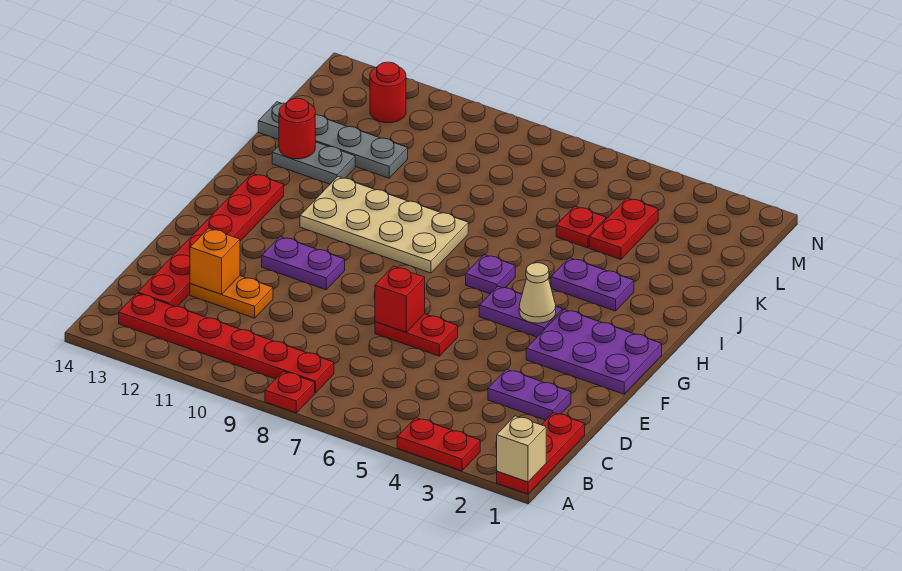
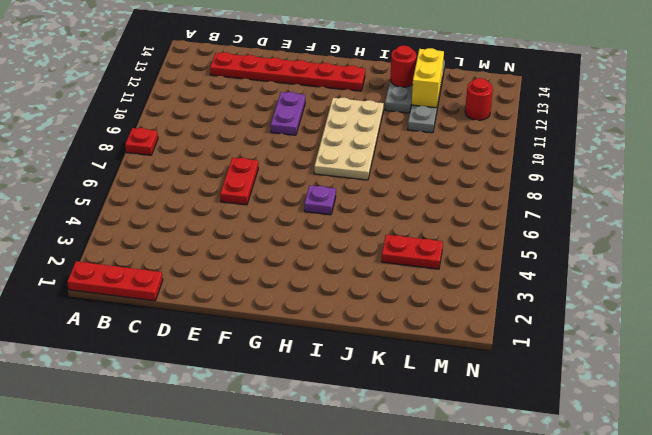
yellow brick K12:K13 level 2 -> none
none -> red plate A3:A4 level 1
none -> red plate B8:B13 level 1
none -> purple plate D2:D3 level 1

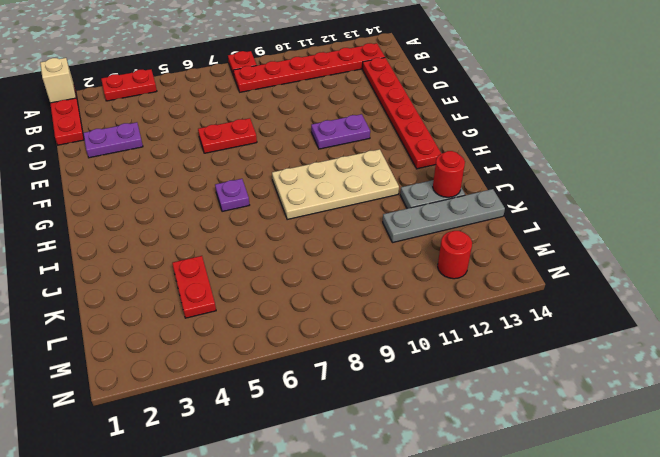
none -> orange plate D11:D12 level 1
none -> purple plate F1:G3 level 1
none -> purple plate G4:G5 level 1

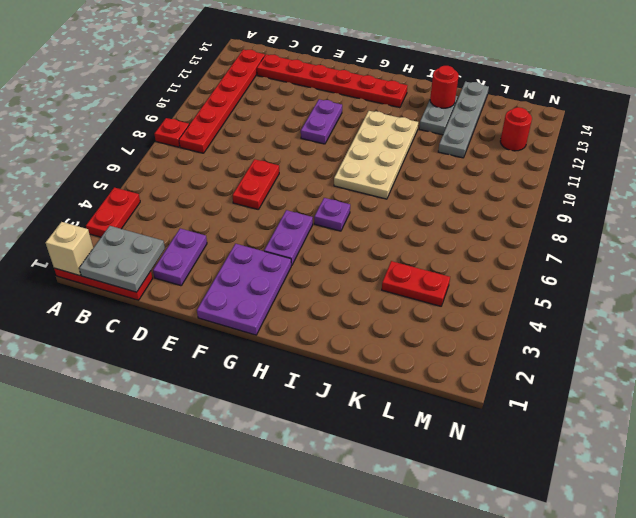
grey plate B1:C2 level 2 -> none
none -> orange plate D11:D12 level 1
none -> purple plate I3:I4 level 1
none -> red plate K5 level 1

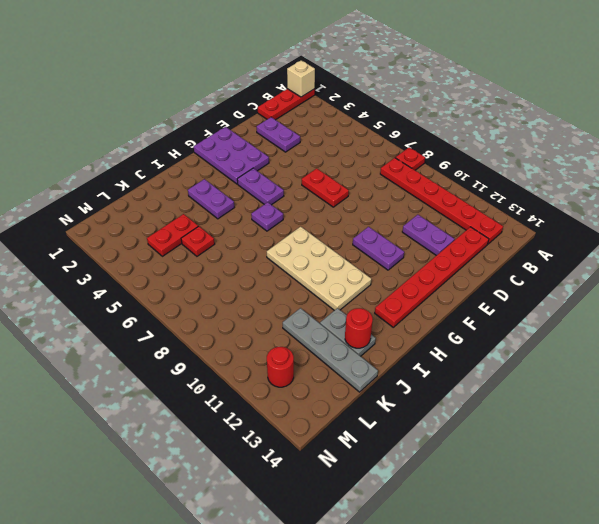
purple plate D11:D12 level 1 -> orange plate D11:D12 level 1
none -> red plate A3:A4 level 1
none -> orange brick D12 level 2
none -> red brick E7 level 2

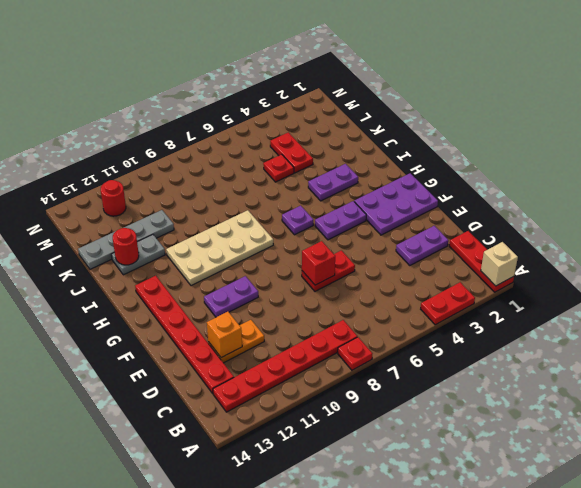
none -> tan cone G4 level 2

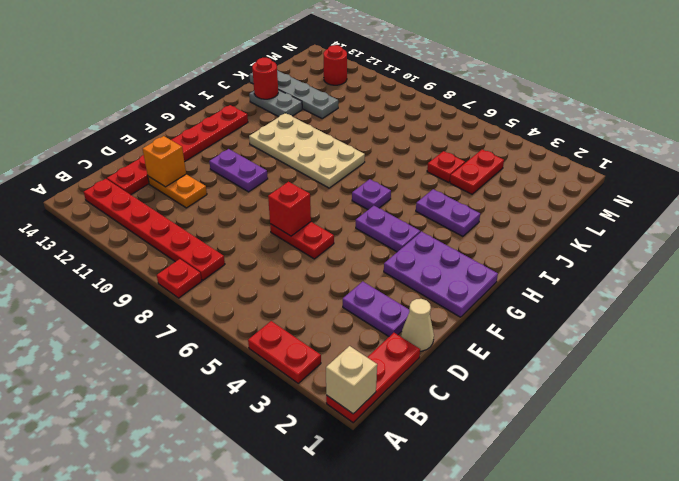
tan cone D1 level 1 -> tan cone G4 level 2

